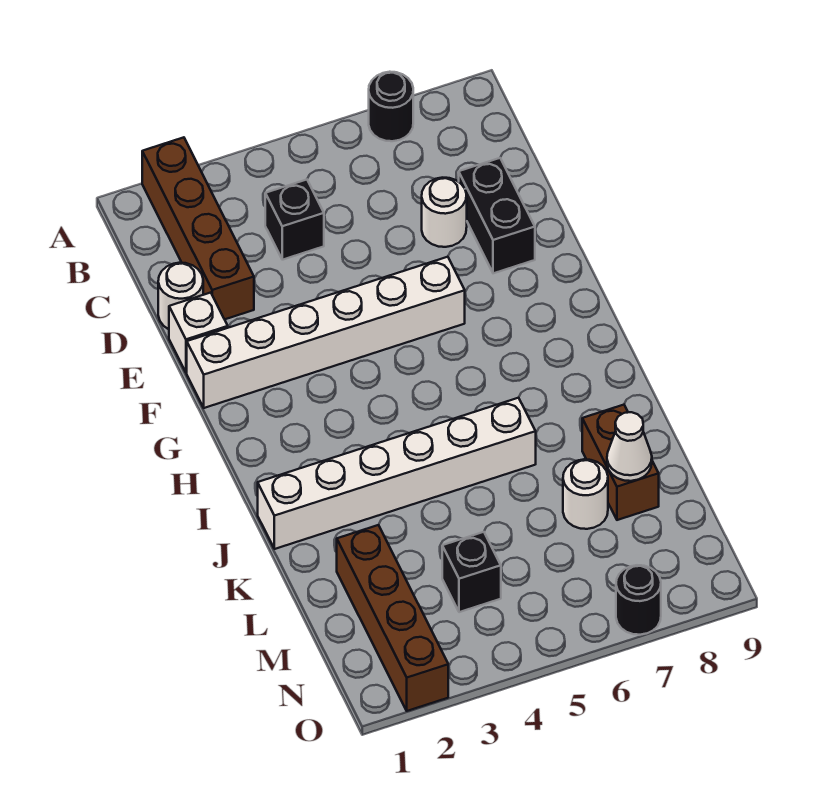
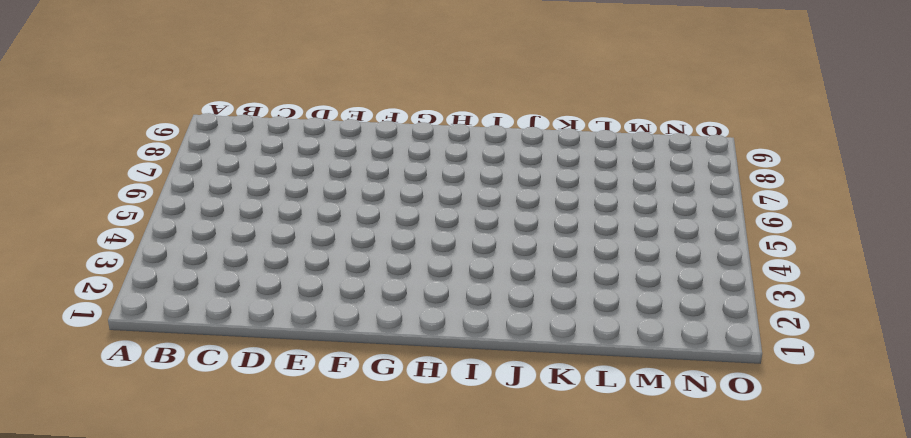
none -> brown brick A2:D2 level 1
none -> black round brick A7 level 1
none -> black brick C4 level 1

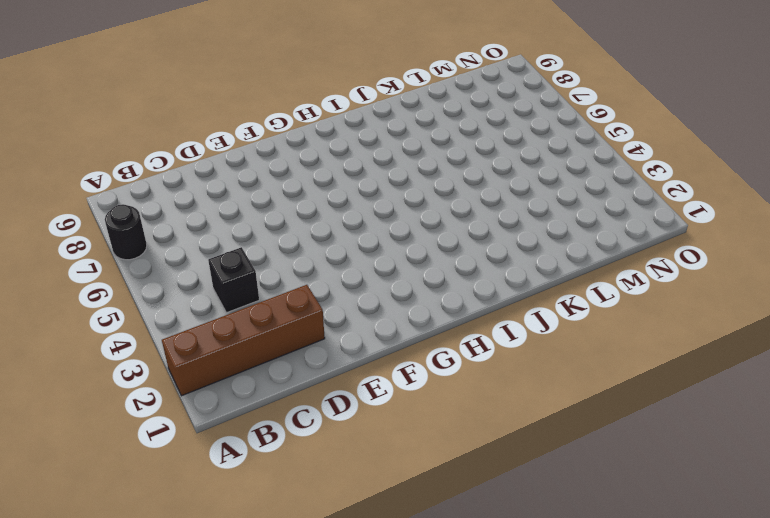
none -> white round brick D1 level 1
none -> white round brick D7 level 1
none -> black brick D8:E8 level 1

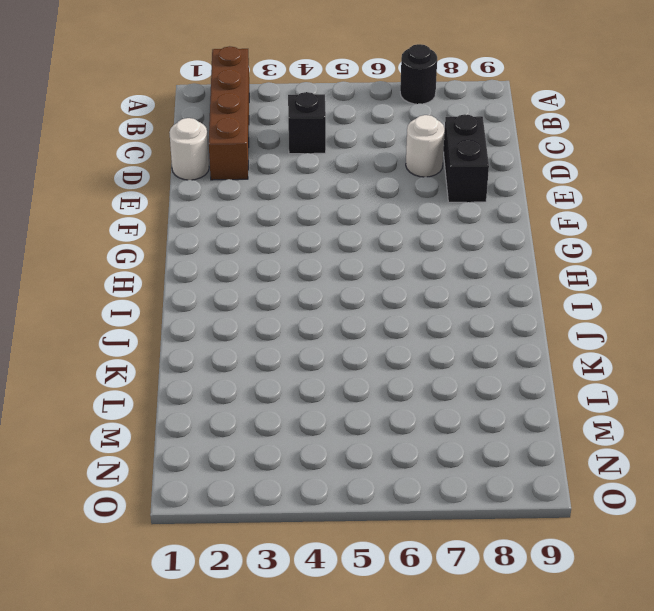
none -> white brick E1 level 1
none -> white brick F1:F6 level 1
none -> white brick J1:J6 level 1

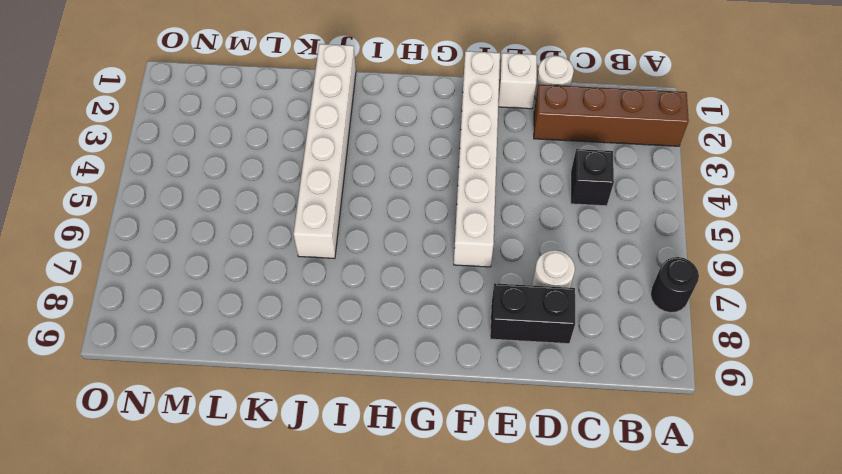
none -> brown brick K8:L8 level 1
none -> brown brick L2:O2 level 1
none -> white round brick L7 level 1

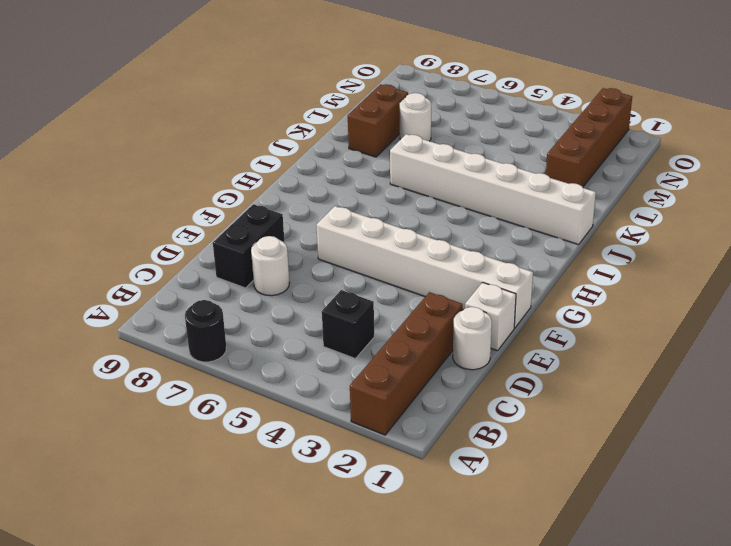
none -> black brick M4 level 1
none -> black round brick O7 level 1
none -> white cone L8 level 2

